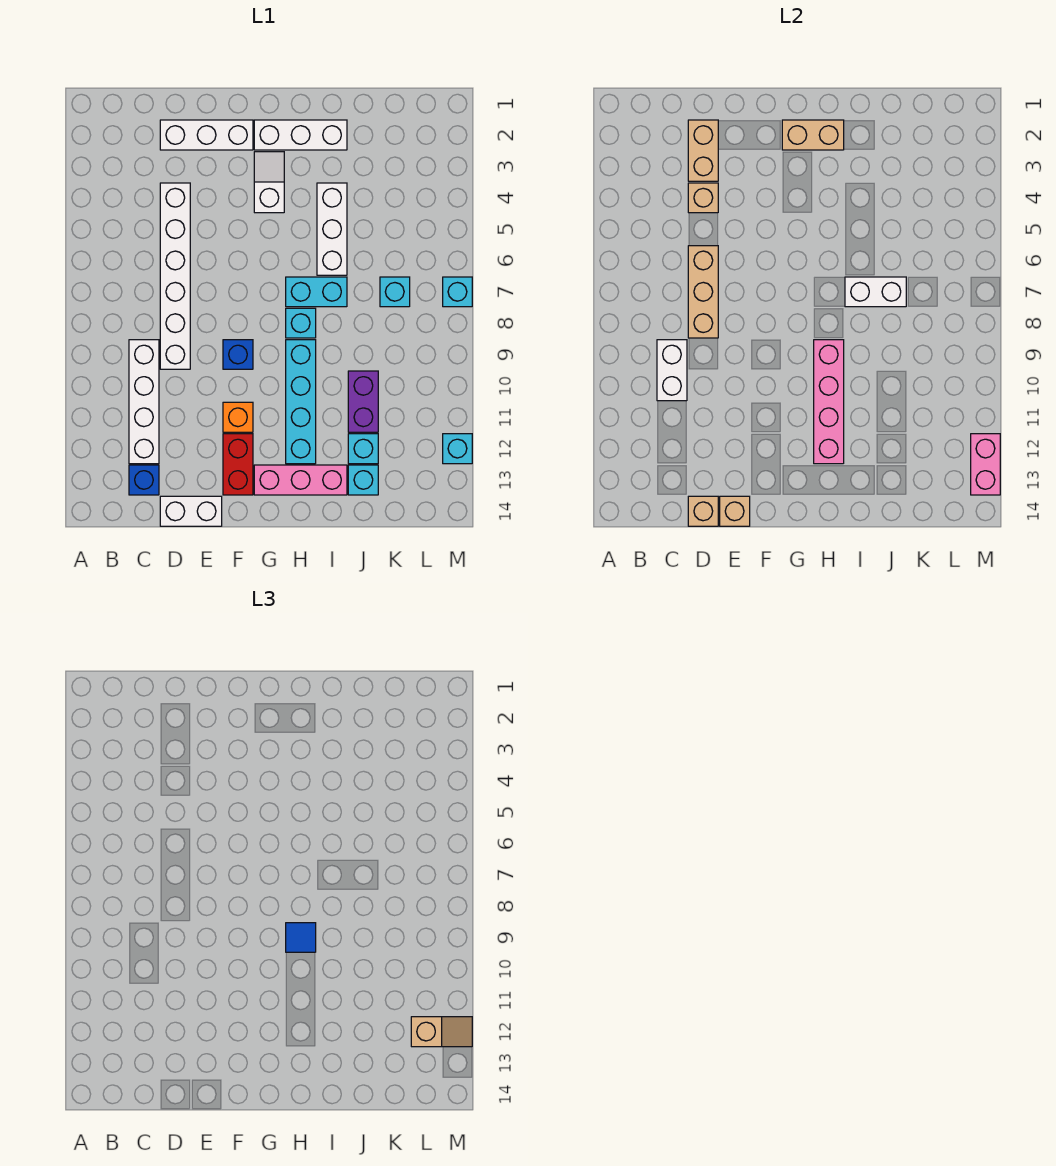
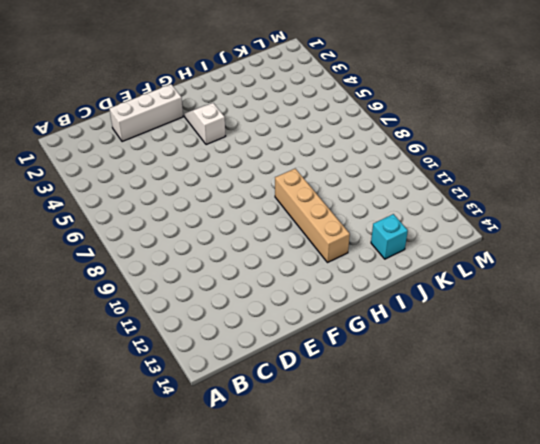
tan brick H9:H12 level 1 -> cyan brick H9:H12 level 1
none -> white brick C9:C12 level 1
none -> blue brick C13 level 1
none -> white brick D4:D9 level 1
none -> white brick D14:E14 level 1

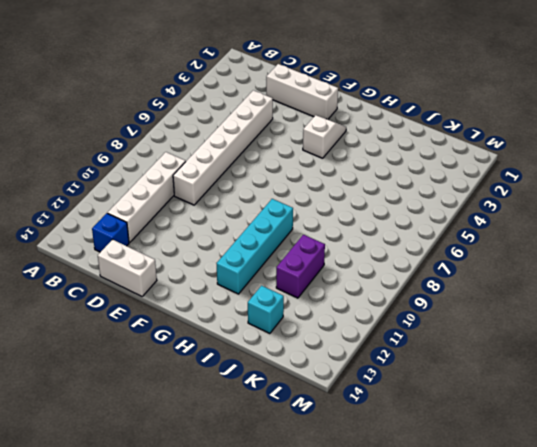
none -> blue brick F9 level 1
none -> orange brick F11 level 1
none -> red brick F12:F13 level 1
none -> white brick G2:I2 level 1

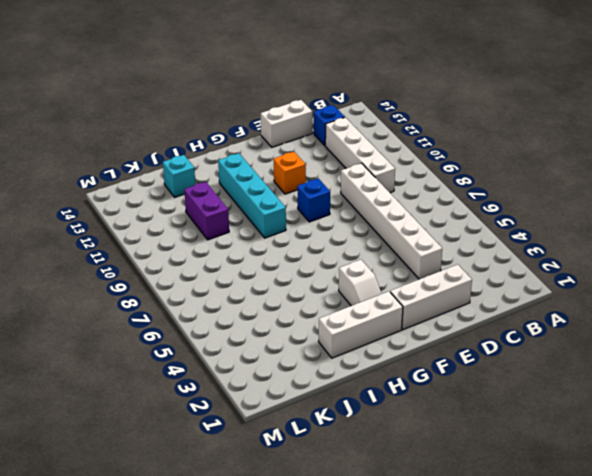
none -> red brick F12:F13 level 1
none -> pink brick G13:I13 level 1
none -> cyan brick H7:I7 level 1
none -> cyan brick H8 level 1

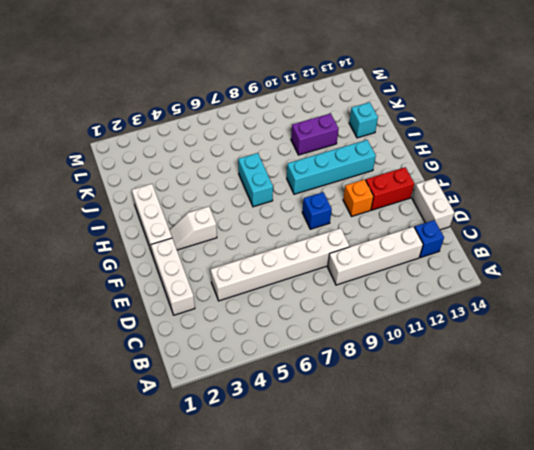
none -> pink brick G13:I13 level 1
none -> cyan brick H8 level 1
none -> white brick I4:I6 level 1
none -> cyan brick J12 level 1

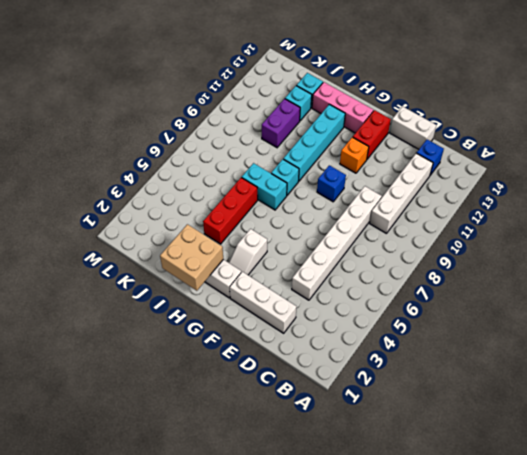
tan brick H1:I2 level 2 -> tan brick G2:H2 level 2
red brick I4:I6 level 1 -> white brick I4:I6 level 1
none -> cyan brick K7 level 1
none -> cyan brick M7 level 1
none -> cyan brick M12 level 1
none -> white brick C9:C10 level 2

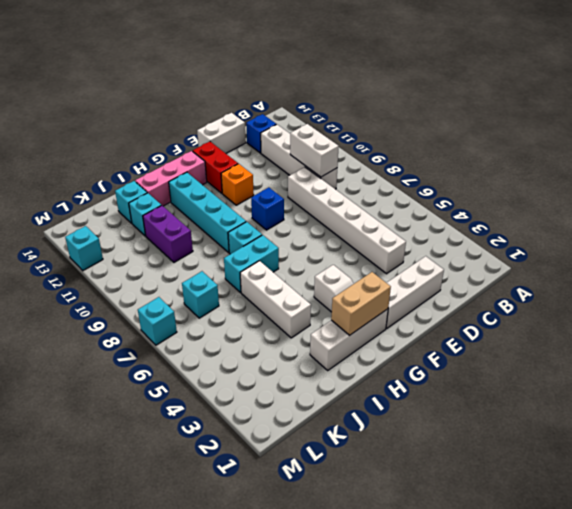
none -> tan brick D2:D3 level 2
none -> tan brick D4 level 2
none -> tan brick D6:D8 level 2
none -> tan brick D14 level 2

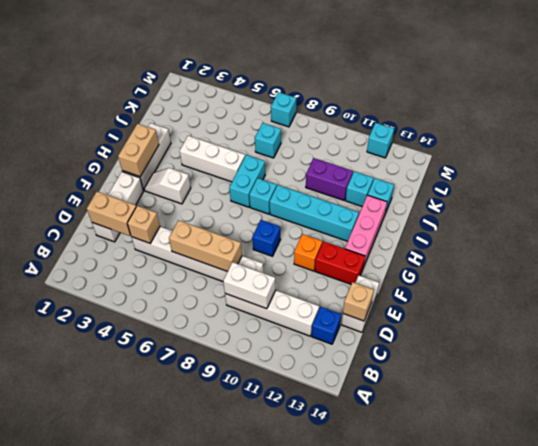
none -> tan brick E14 level 2
none -> pink brick H9:H12 level 2
none -> white brick I7:J7 level 2
none -> pink brick M12:M13 level 2

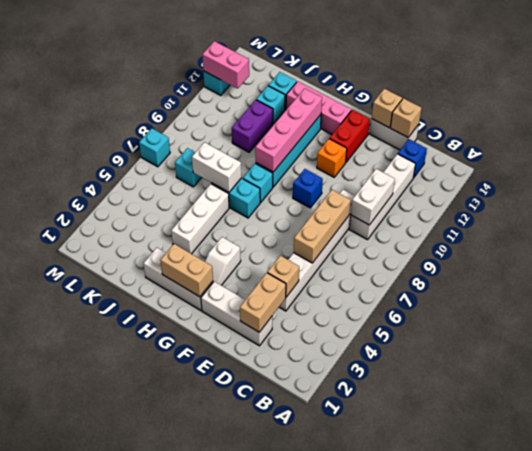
pink brick L12:M12 level 2 -> pink brick M12:M13 level 2
none -> blue tile H9 level 3
none -> tan slope L12:M12 level 3 top L

